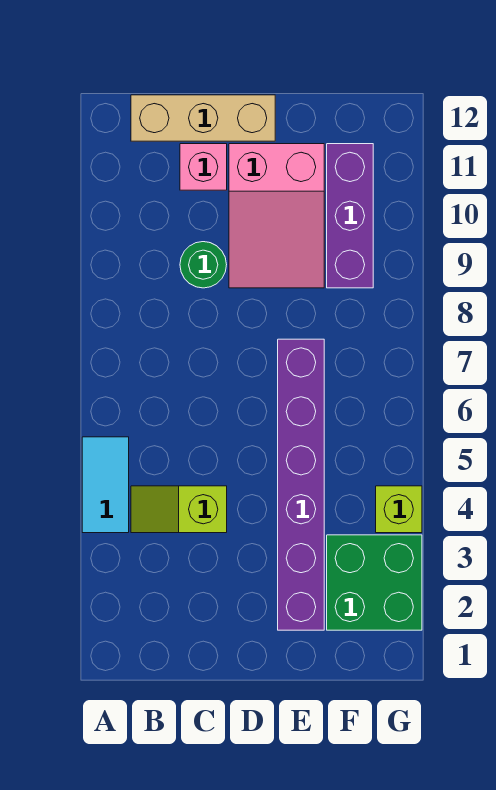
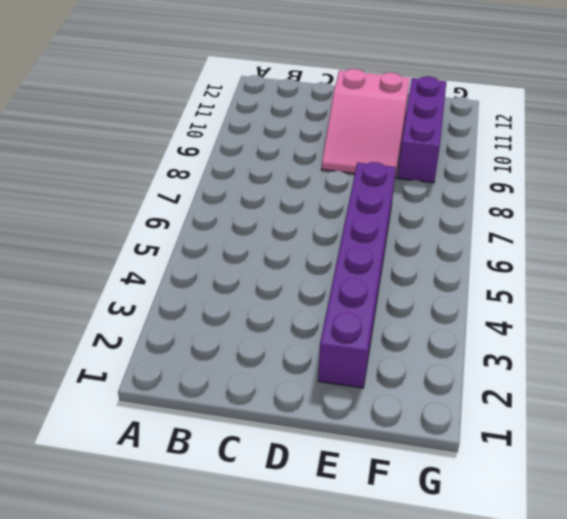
none -> cyan tile A4:A5 level 1
none -> lime slope B4:C4 level 1 top C

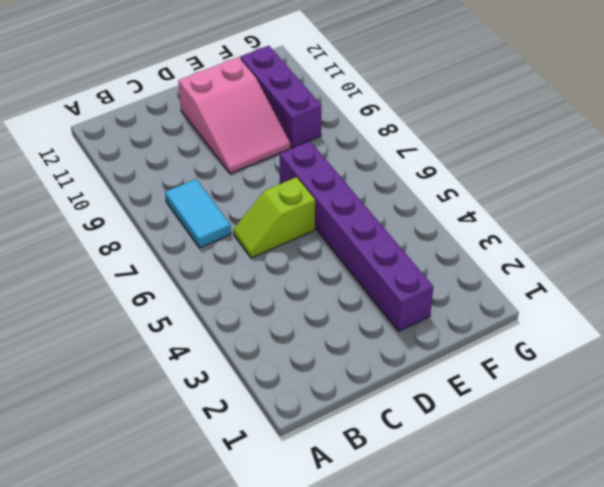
cyan tile B7:B8 level 1 -> cyan tile A4:A5 level 1
lime slope C6:D6 level 1 top D -> lime slope B4:C4 level 1 top C
none -> tan brick B12:D12 level 1
none -> green round brick C9 level 1

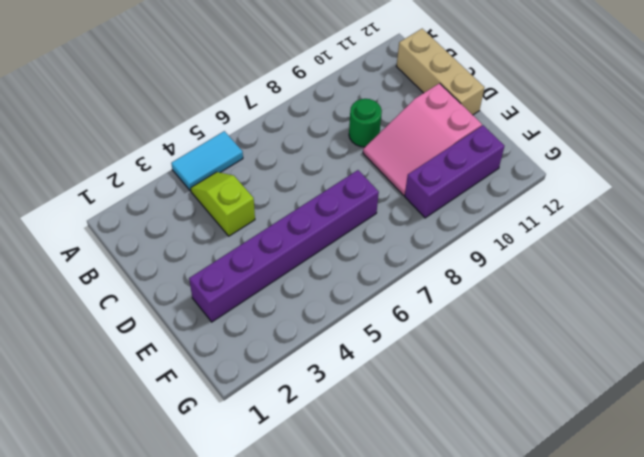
none -> pink brick C11 level 1
none -> green brick F2:G3 level 1

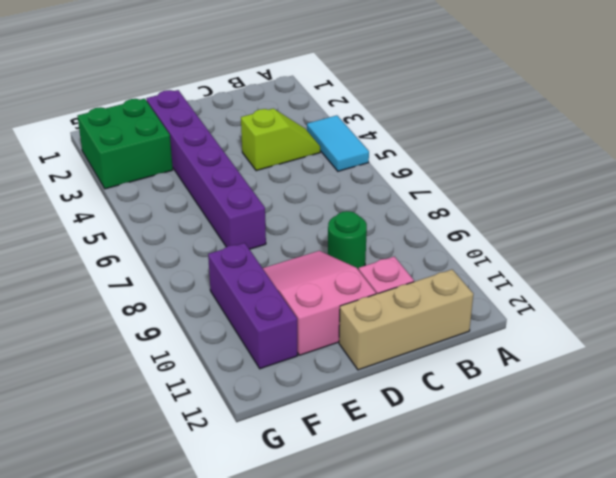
none -> lime brick G4 level 1

